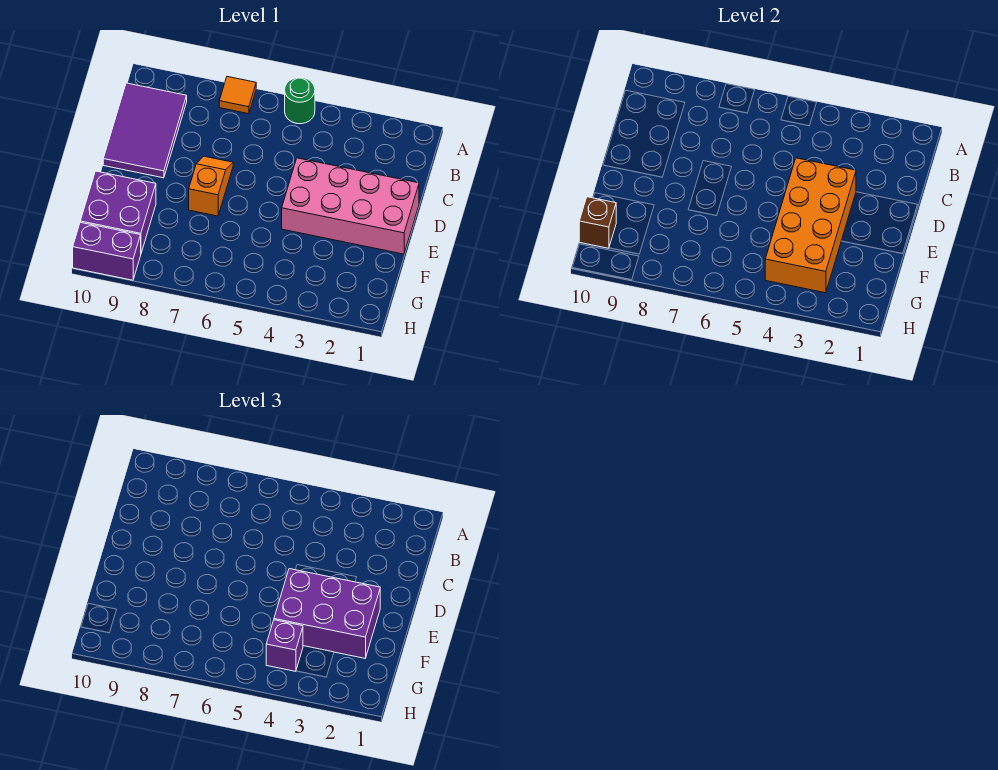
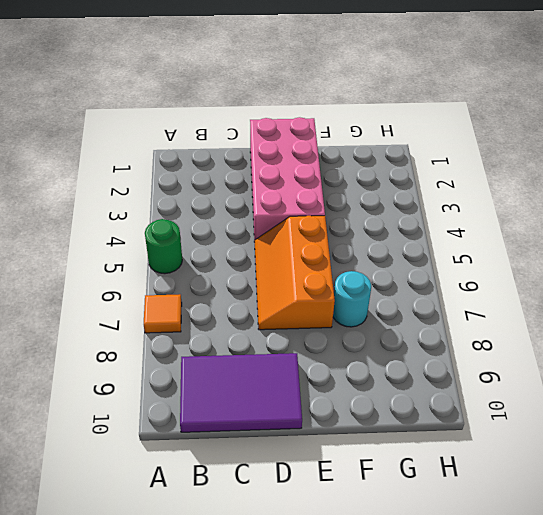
orange slope D5:E7 level 1 top E -> orange slope D7:E7 level 1 top E
cyan round brick F7 level 1 -> none
none -> purple brick F9:G10 level 1
none -> purple brick H9:H10 level 1

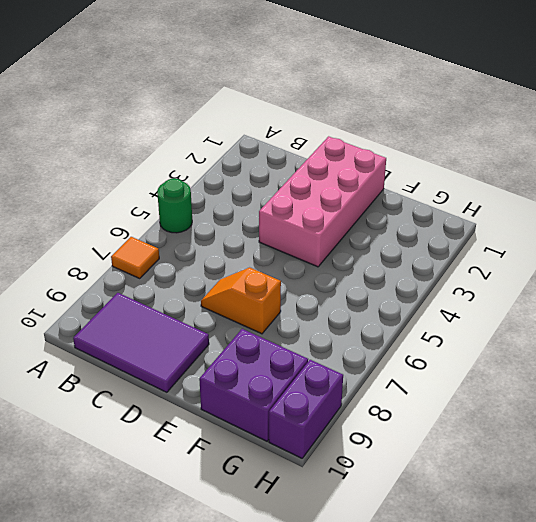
none -> orange brick D3:G4 level 2
none -> brown brick G10 level 2

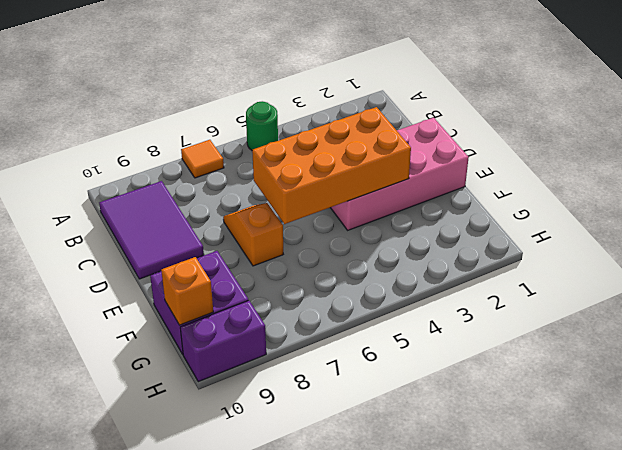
orange brick D3:E6 level 2 -> orange brick D3:G4 level 2
orange brick G10 level 2 -> brown brick G10 level 2
none -> purple brick E2:F4 level 3
none -> purple brick G4 level 3

